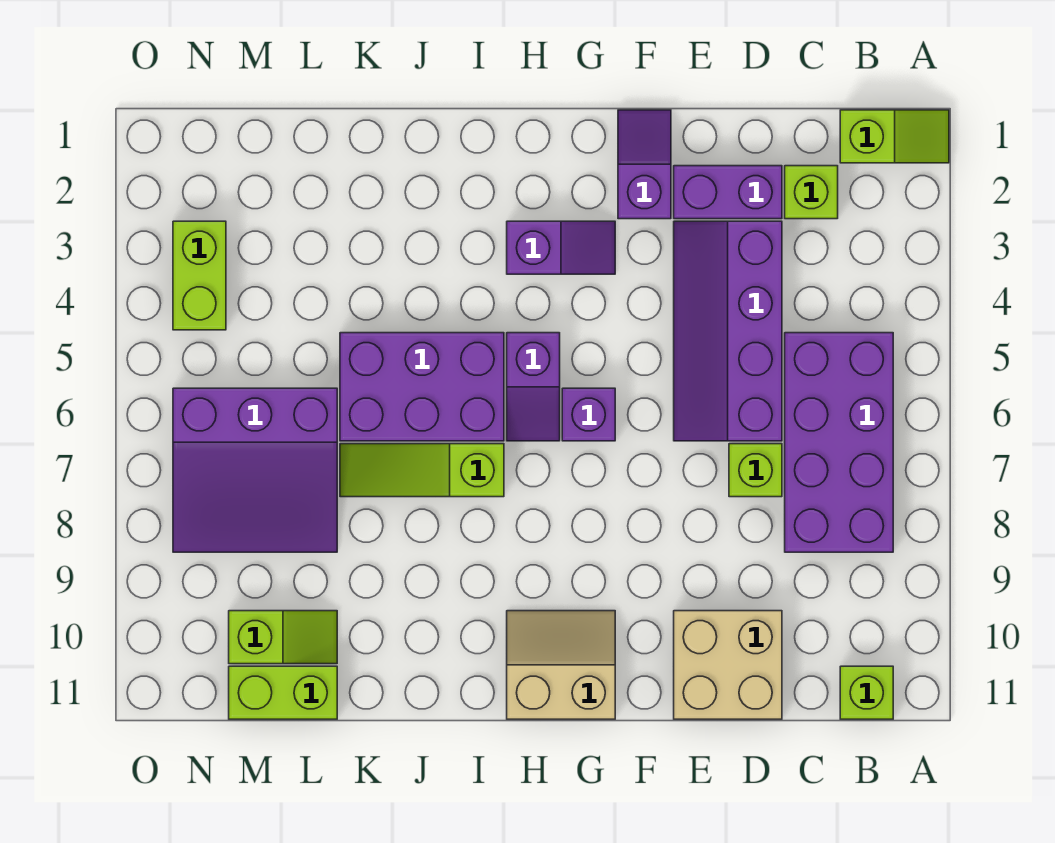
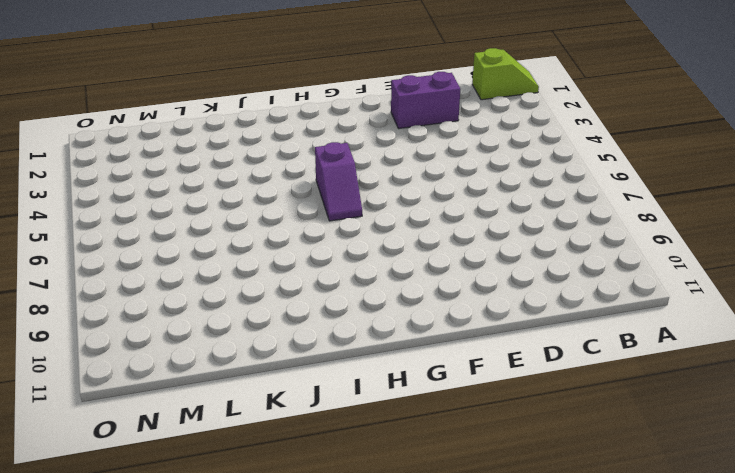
none -> purple brick B5:C8 level 1
none -> lime brick B11 level 1
none -> lime brick C2 level 1

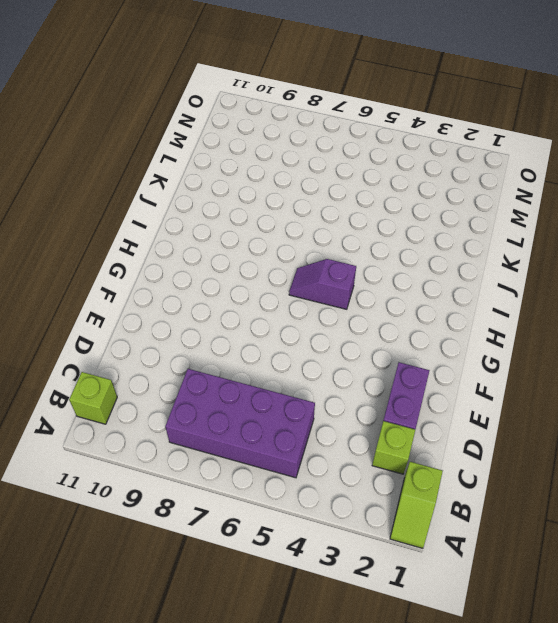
none -> purple slope D3:E6 level 1 top D
none -> lime brick D7 level 1
none -> tan brick D10:E11 level 1

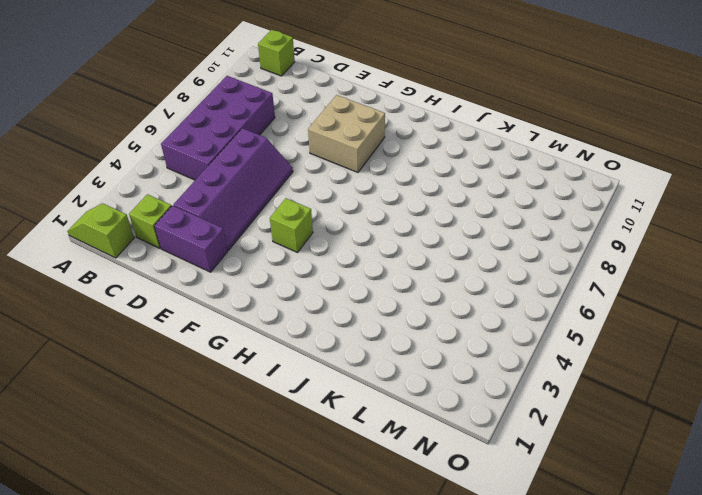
tan brick F8:G9 level 1 -> tan brick D10:E11 level 1
lime brick G4 level 1 -> lime brick D7 level 1
none -> purple slope F1:F2 level 1 top 2
none -> purple slope G3:H3 level 1 top H
none -> purple brick G6 level 1

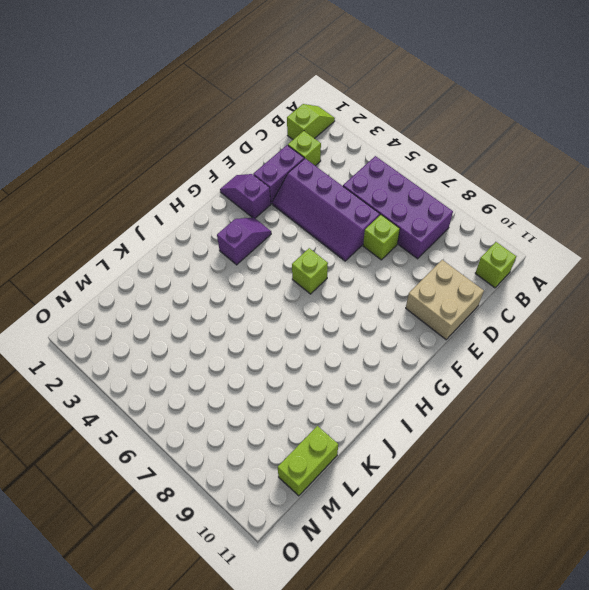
lime brick G6 level 1 -> purple brick G6 level 1
none -> tan slope G10:H11 level 1 top 11
none -> purple slope H5:H6 level 1 top 5
none -> purple brick I5:K6 level 1

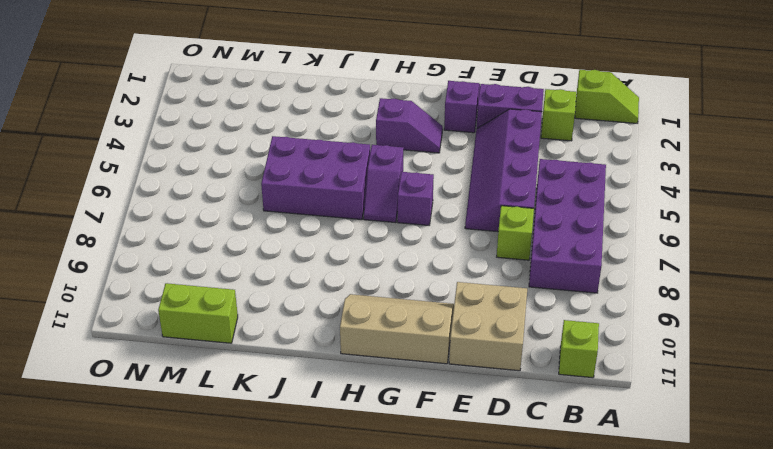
tan slope F10:H11 level 1 top 11 -> tan slope G10:H11 level 1 top 11
none -> lime slope I7:K7 level 1 top I
none -> purple slope L6:N8 level 1 top 6
none -> lime slope L10:M10 level 1 top M

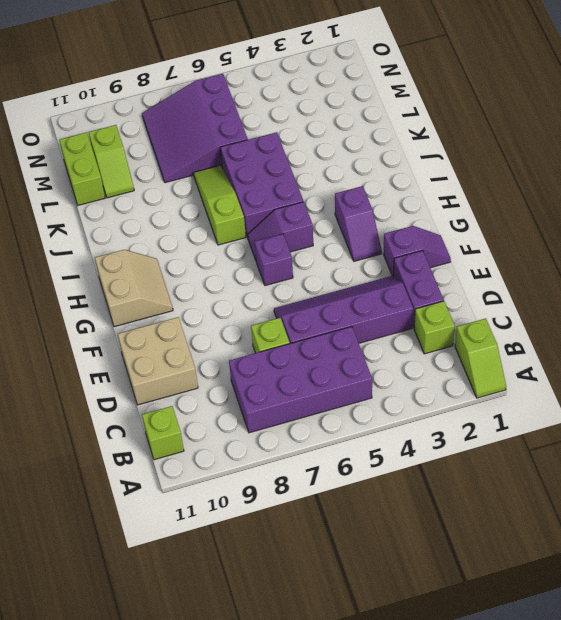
none -> lime brick N3:N4 level 1

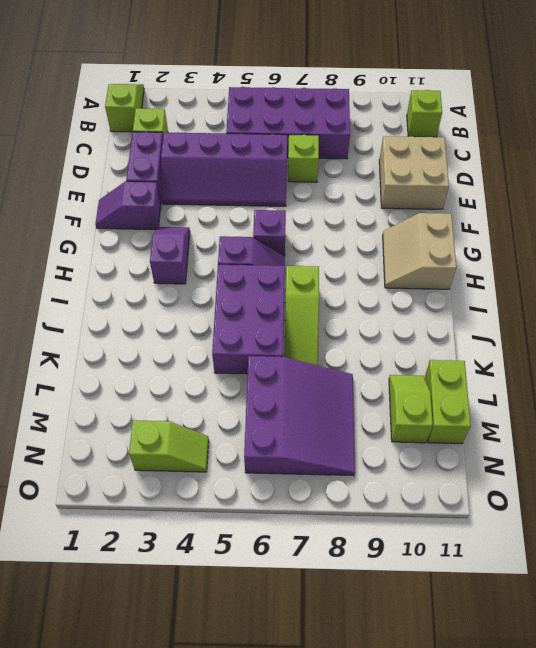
lime slope N3:N4 level 1 top 3 -> lime brick N3:N4 level 1

